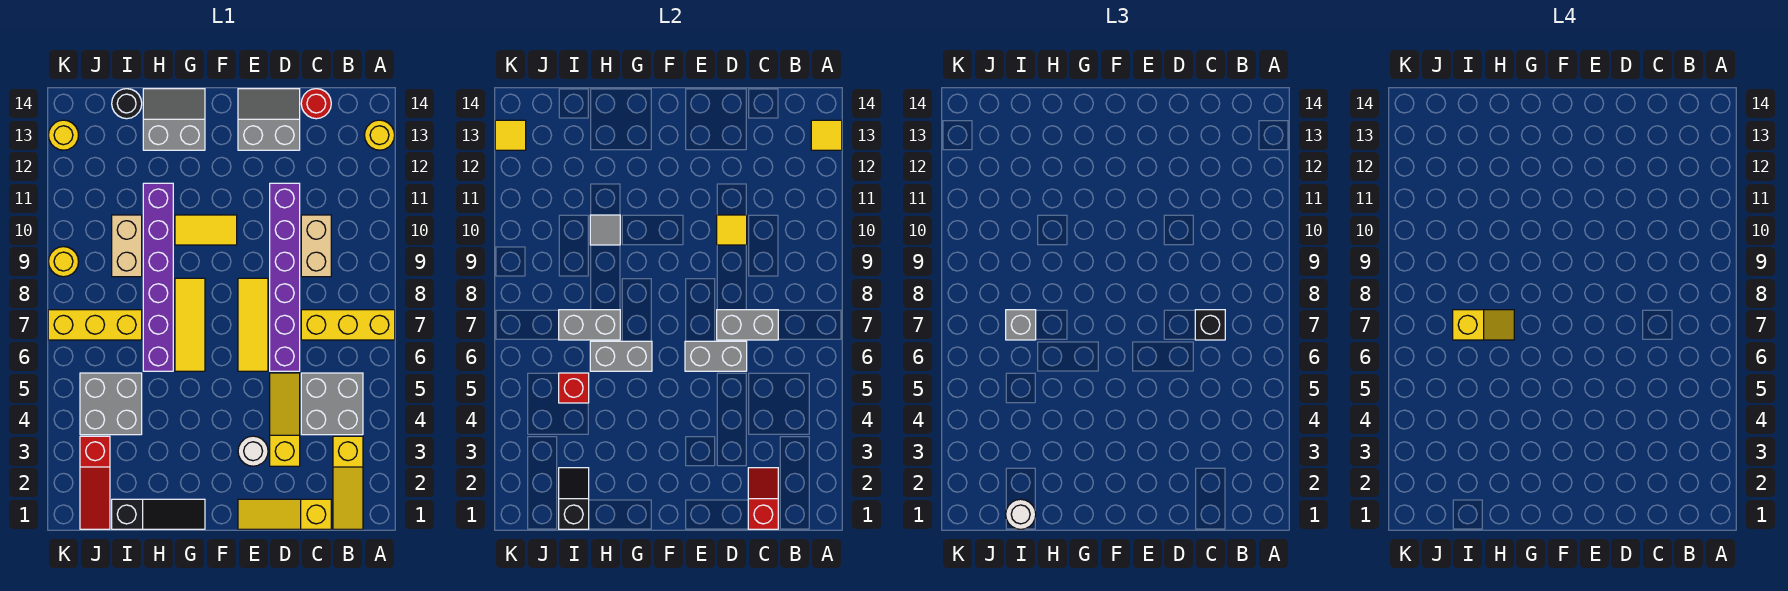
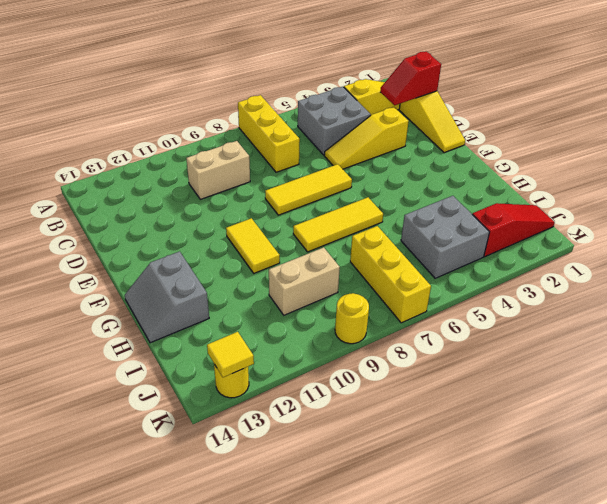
none -> yellow round brick A13 level 1
none -> red round brick C14 level 1
none -> purple brick D6:D11 level 1
none -> grey slope D13:E14 level 1 top 13

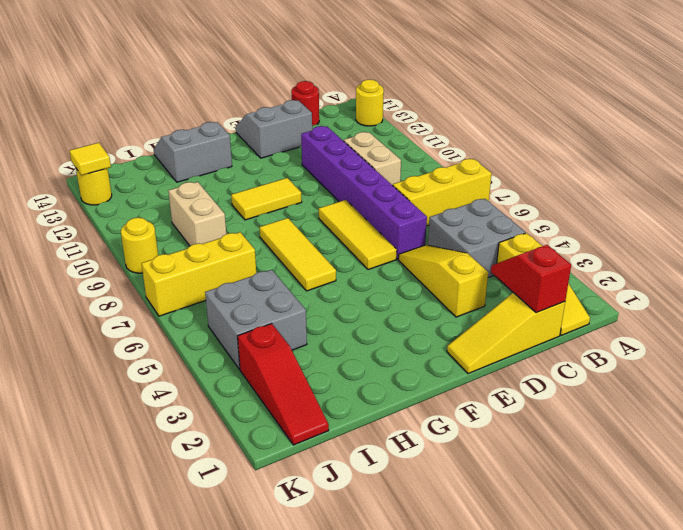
none -> white round brick E3 level 1
none -> black slope G1:I1 level 1 top I
none -> purple brick H6:H11 level 1
none -> black round brick I14 level 1

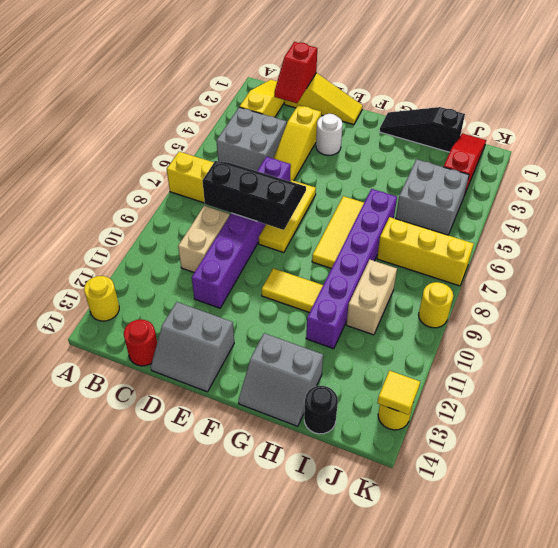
black slope C7:E8 level 2 top 8 -> grey brick C7:D7 level 2
none -> yellow tile A13 level 2
none -> grey brick D6:E6 level 2
none -> yellow tile D10 level 2
none -> grey brick G6:H6 level 2

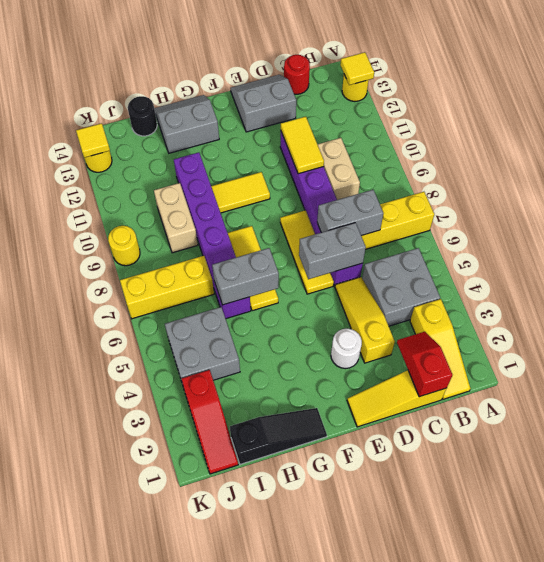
yellow tile D10:D11 level 2 -> yellow tile D10 level 2
none -> grey brick H7:I7 level 2
none -> grey tile H10 level 2
none -> black slope I1:I2 level 2 top 1
none -> red brick I5 level 2

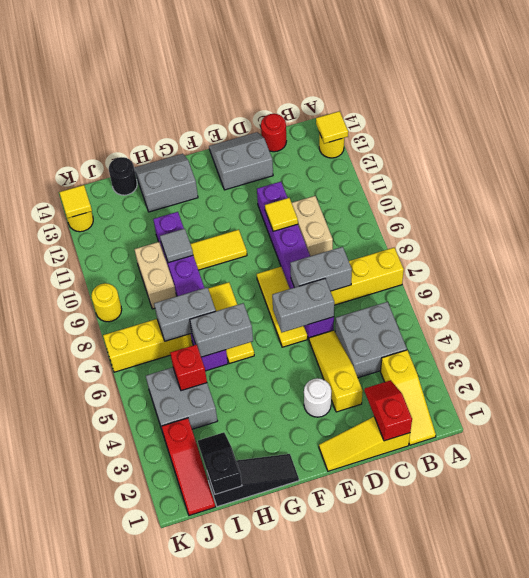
none -> black brick C7 level 3
none -> white round brick I1 level 3
none -> grey brick I7 level 3
none -> yellow slope H7:I7 level 4 top I

